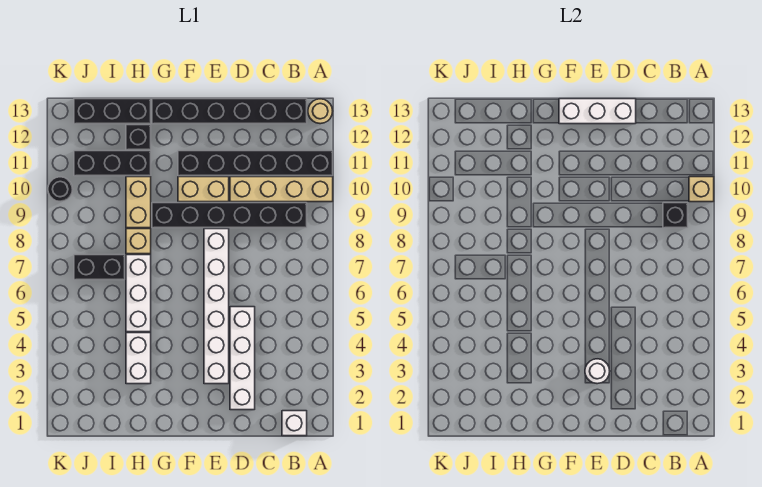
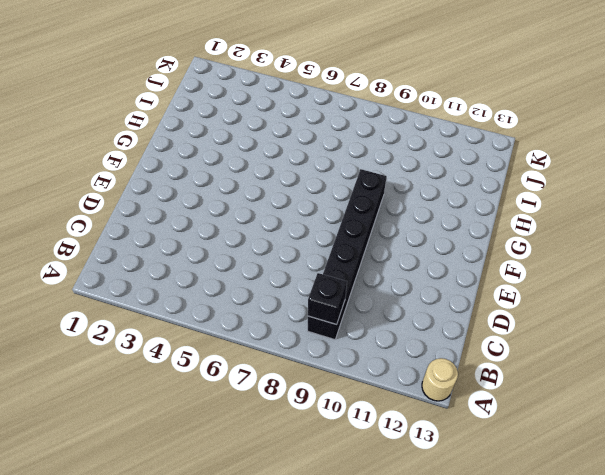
none -> tan brick A10:D10 level 1
none -> black brick A11:F11 level 1
none -> white brick B1 level 1

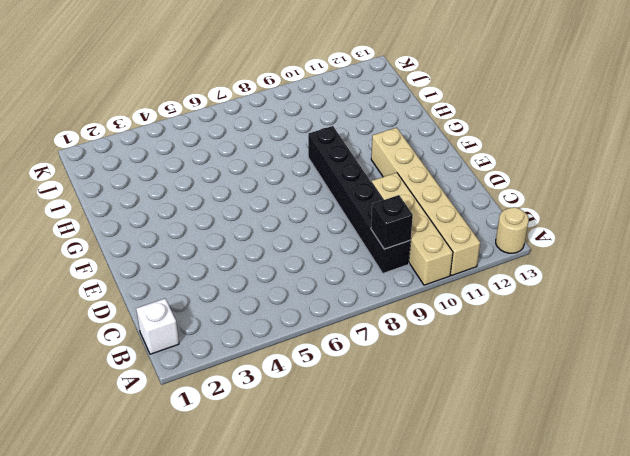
tan brick A11:F11 level 1 -> black brick A11:F11 level 1
none -> black brick B13:G13 level 1
none -> white brick D2:D5 level 1
none -> white brick E3:E8 level 1

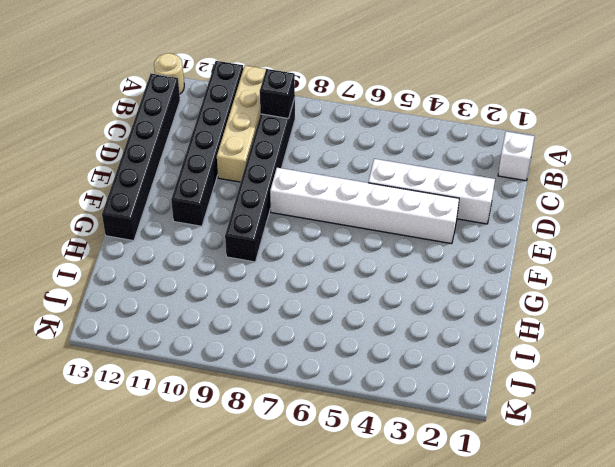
none -> tan brick E10:F10 level 1
none -> white brick H3:H4 level 1
none -> white brick H5:H7 level 1

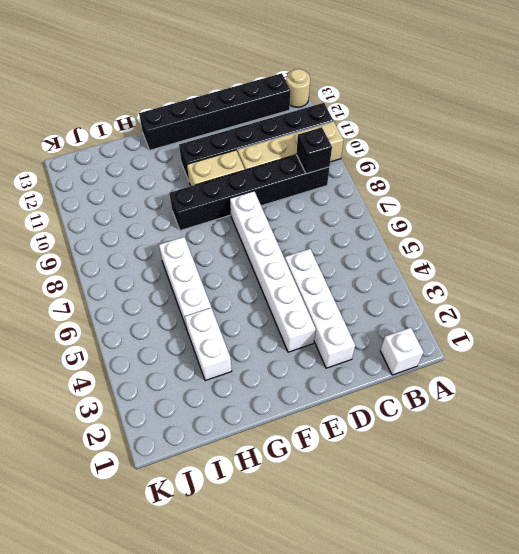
none -> tan brick H8 level 1
none -> tan brick H9:H10 level 1
none -> black brick H11:J11 level 1

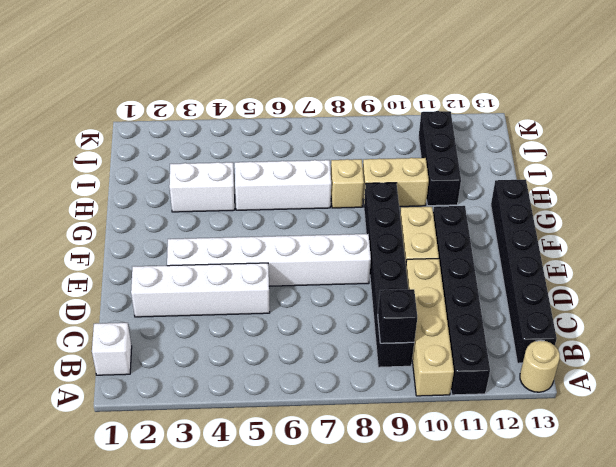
none -> black brick H12 level 1
none -> black brick H13:J13 level 1
none -> black brick I7:J7 level 1

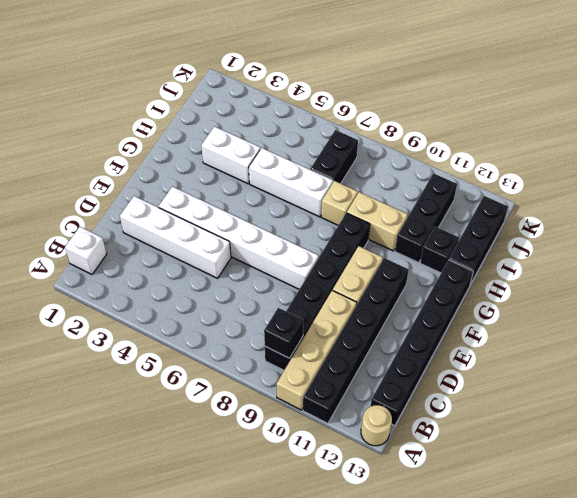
none -> black round brick K10 level 1
none -> tan brick A10 level 2
none -> white brick D13:F13 level 2

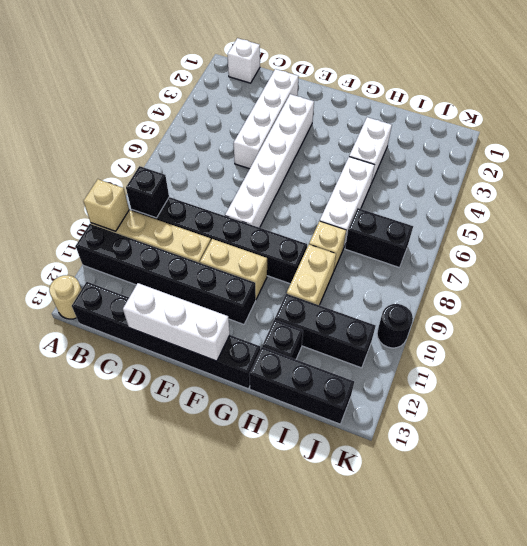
none -> white round brick E3 level 2

